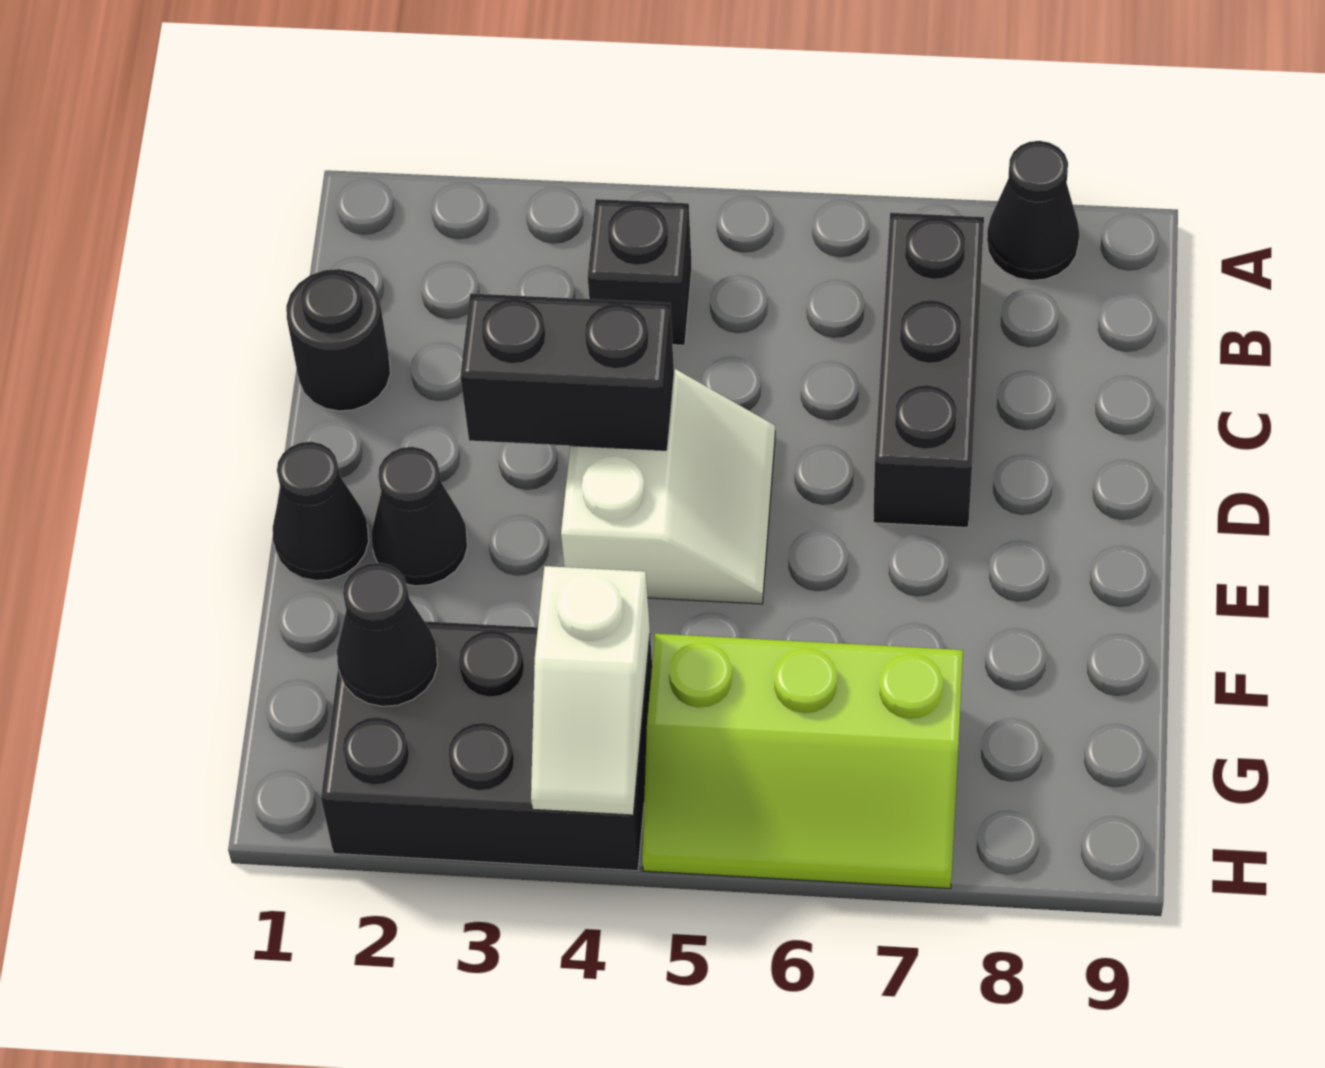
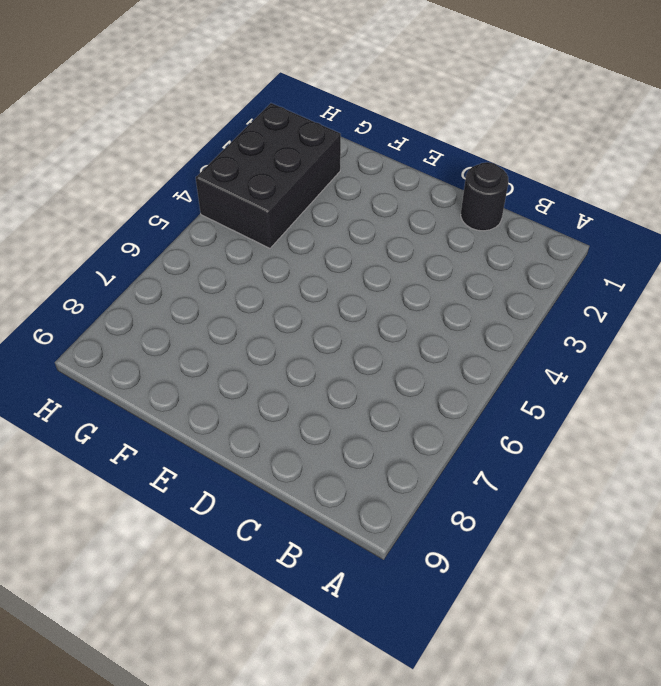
none -> black cone A8 level 1
none -> black brick B4 level 1
none -> black brick B7:D7 level 1

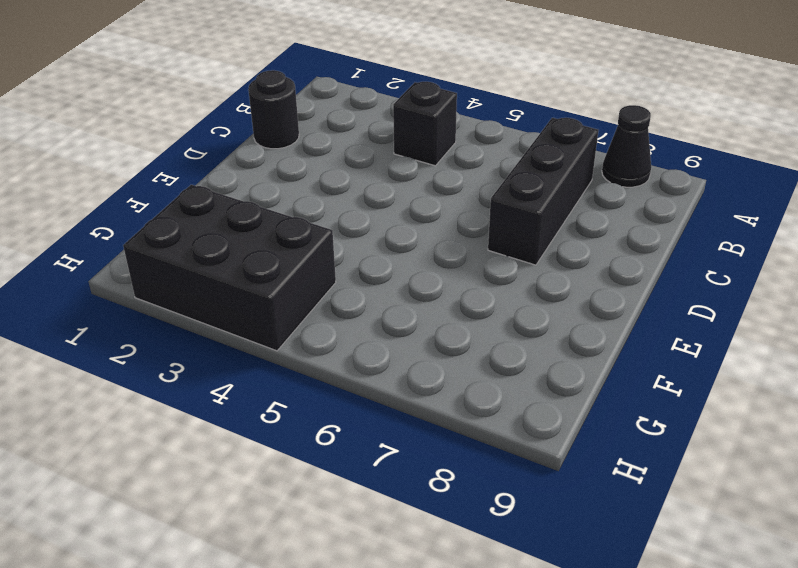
none -> white slope D4:E5 level 1 top 4
none -> black cone E1 level 1
none -> black cone E2 level 1

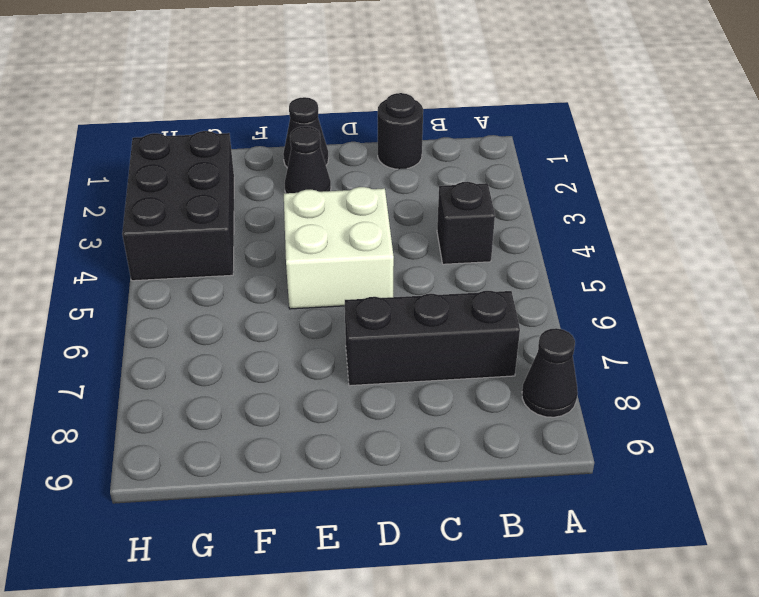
white brick D4:E5 level 1 -> white slope D4:E5 level 1 top 4
none -> lime slope G5:H7 level 1 top G
none -> black brick D3:D4 level 2
none -> black cone G2 level 2

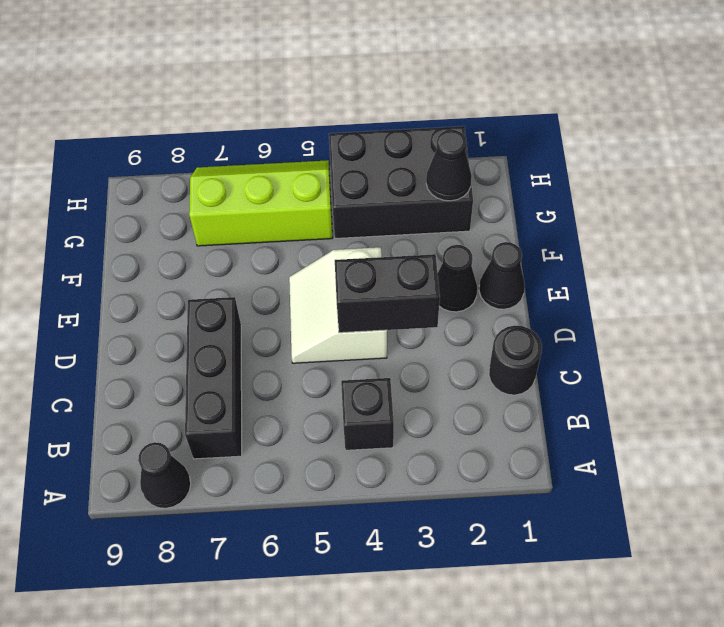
none -> white slope G4:H4 level 2 top G

